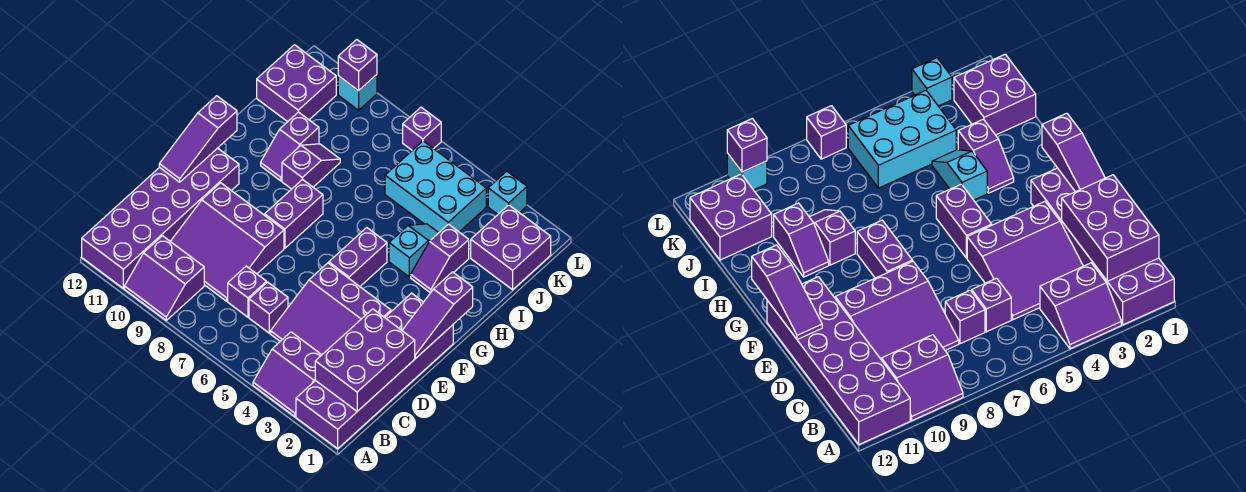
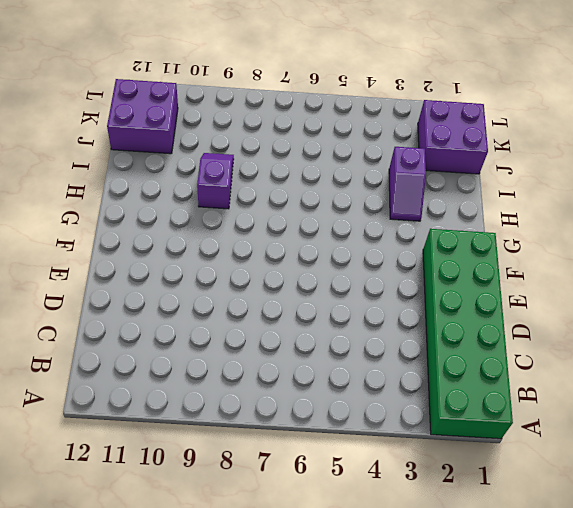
green brick A1:F2 level 1 -> purple brick A1:F2 level 1
none -> purple slope A3:B4 level 1 top B
none -> purple slope A9:B10 level 1 top B
none -> purple brick A11:F12 level 1

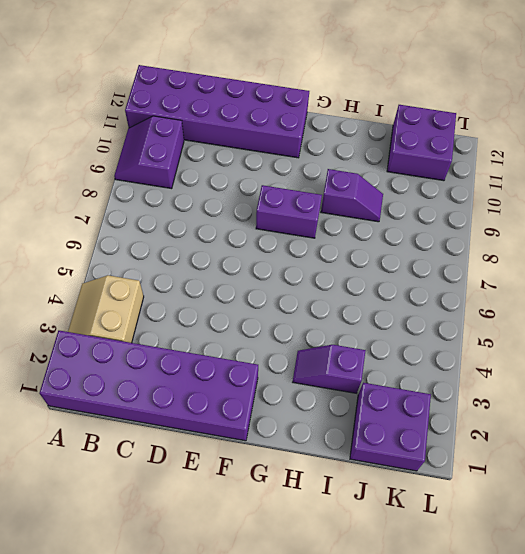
tan slope A3:B4 level 1 top B -> purple slope A3:B4 level 1 top B
none -> purple slope C3:E5 level 1 top E
none -> purple brick C6 level 1
none -> purple brick C7 level 1

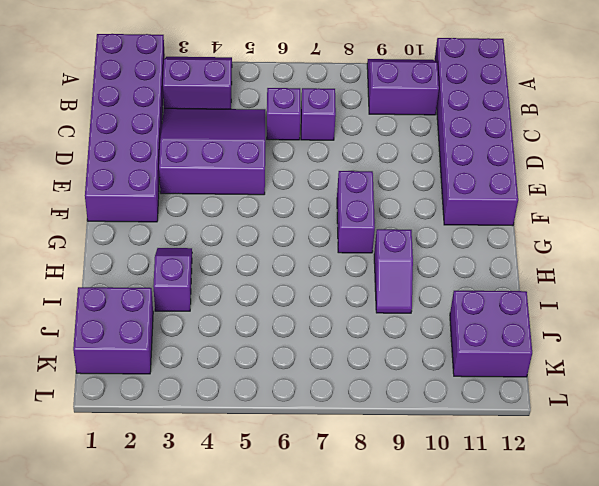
none -> purple slope C8:E10 level 1 top E
none -> purple brick F5:G5 level 1
none -> cyan slope H4:I4 level 1 top H

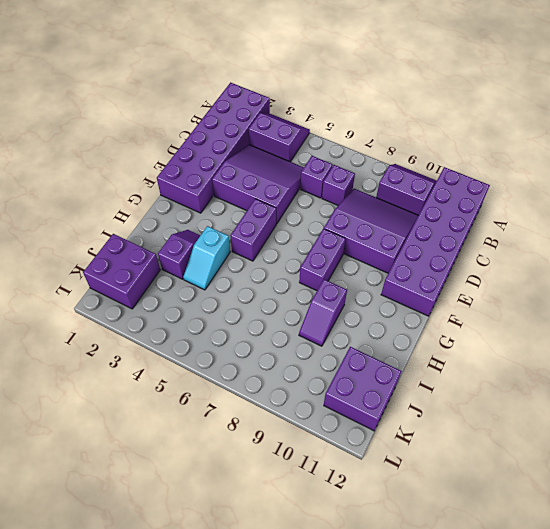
none -> purple slope H10:I10 level 1 top I
none -> cyan brick J4:K6 level 1
none -> cyan brick L3 level 1

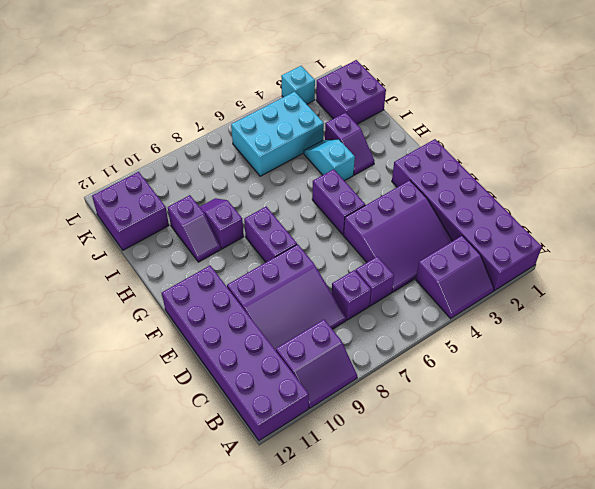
none -> purple brick L7 level 1
none -> cyan brick L10 level 1
none -> purple brick B1:D2 level 2

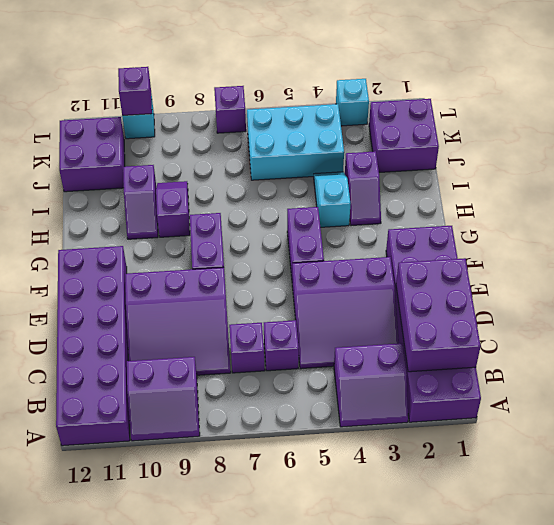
none -> purple slope E1:G1 level 2 top G
none -> purple slope E12:G12 level 2 top G

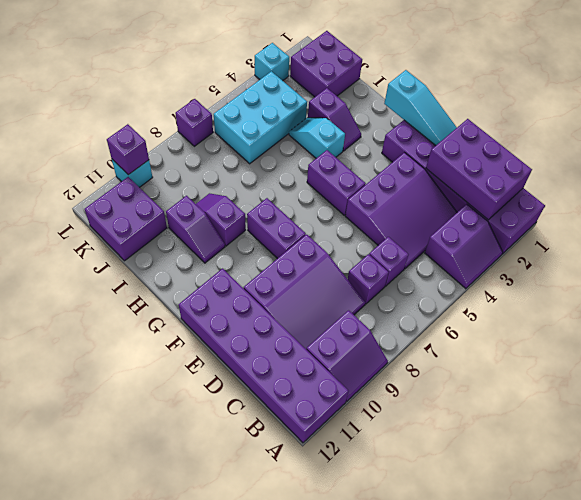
cyan slope E1:G1 level 2 top G -> purple slope E1:G1 level 2 top G
none -> purple slope E12:G12 level 2 top G

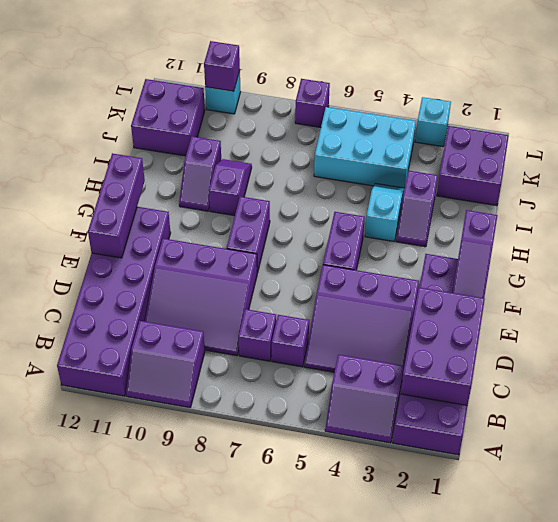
purple brick E12:G12 level 2 -> purple slope E12:G12 level 2 top G

